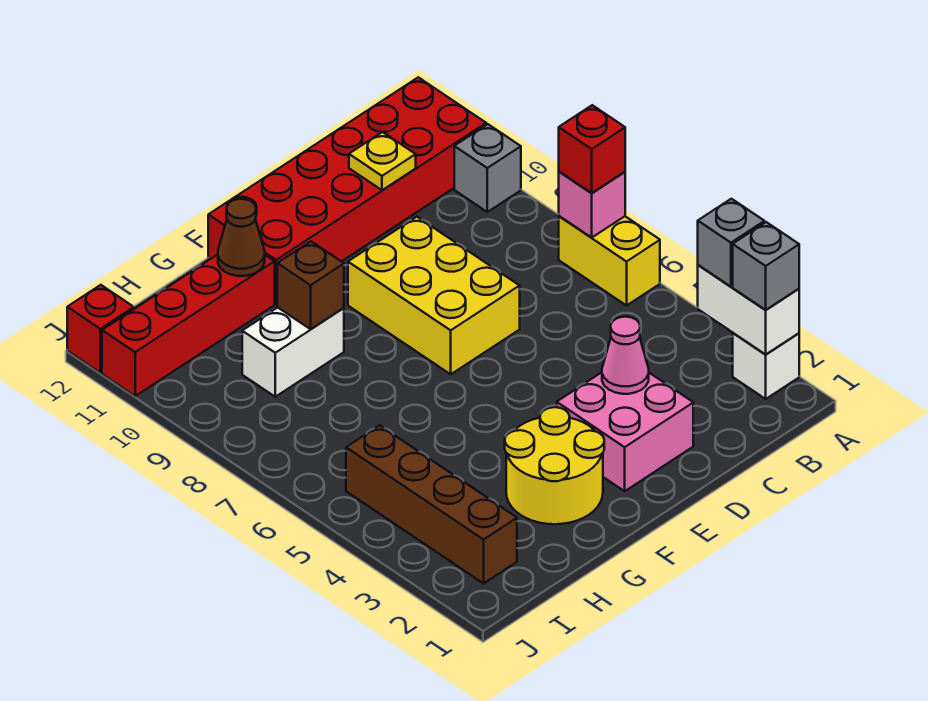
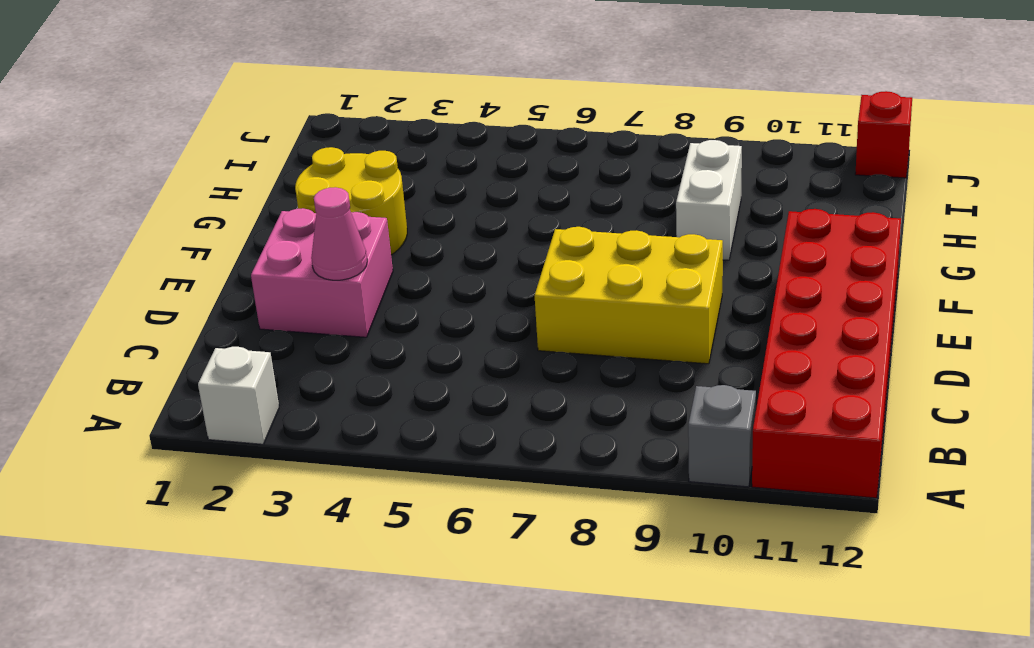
none -> yellow brick A6:A7 level 1
none -> red brick G11:J11 level 1
none -> brown brick I2:I5 level 1

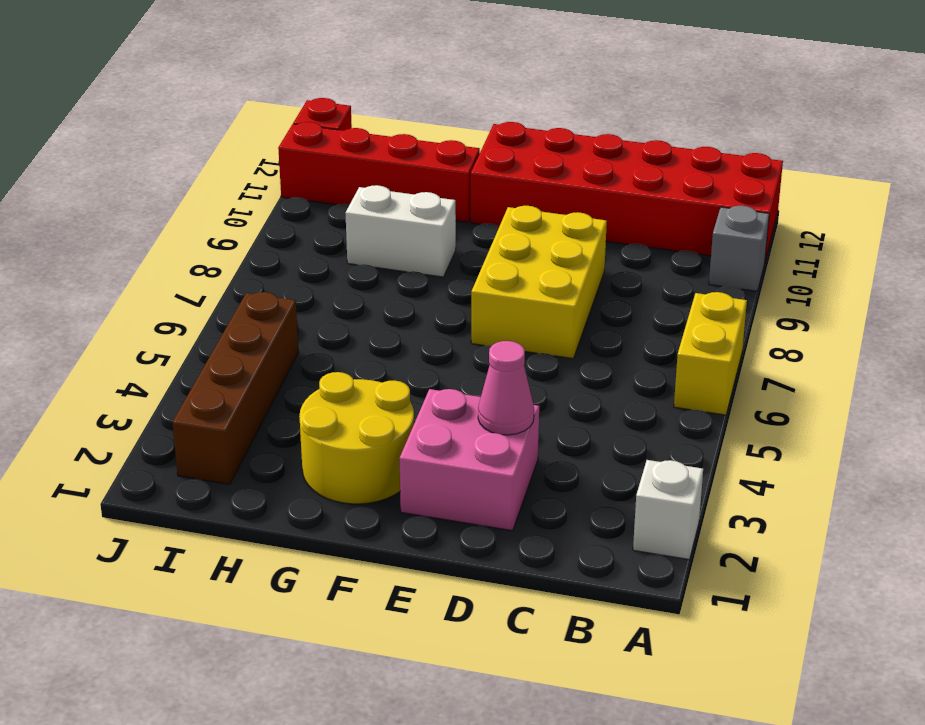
none -> white brick A2:A3 level 2
none -> pink brick A7 level 2
none -> yellow plate C11 level 2

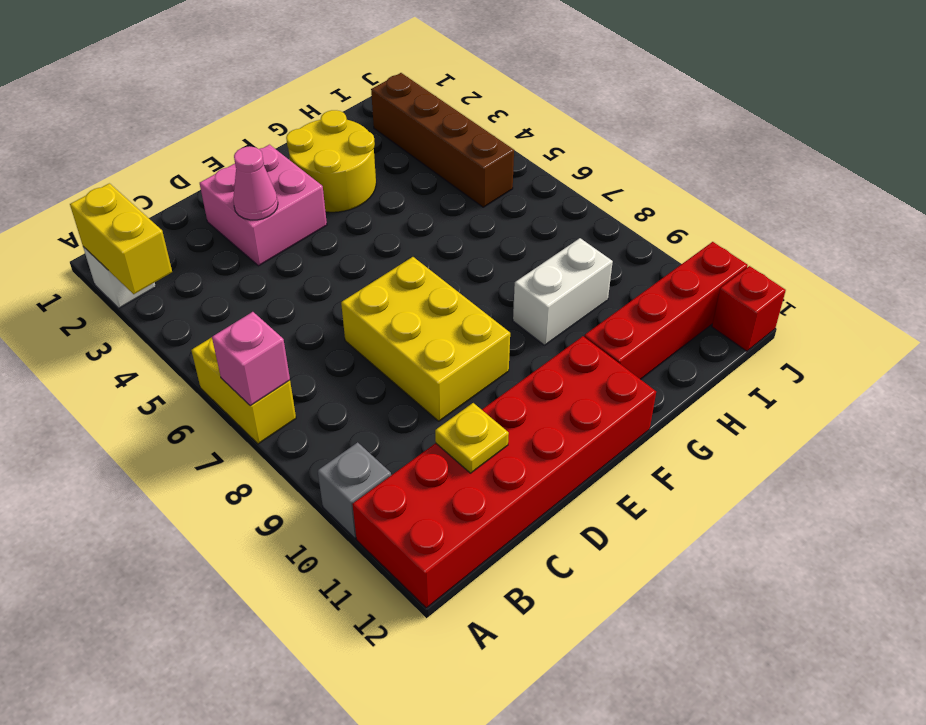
yellow brick A2:A3 level 2 -> white brick A2:A3 level 2
none -> brown brick G9 level 2
none -> brown cone G11 level 2
none -> grey brick A2 level 3

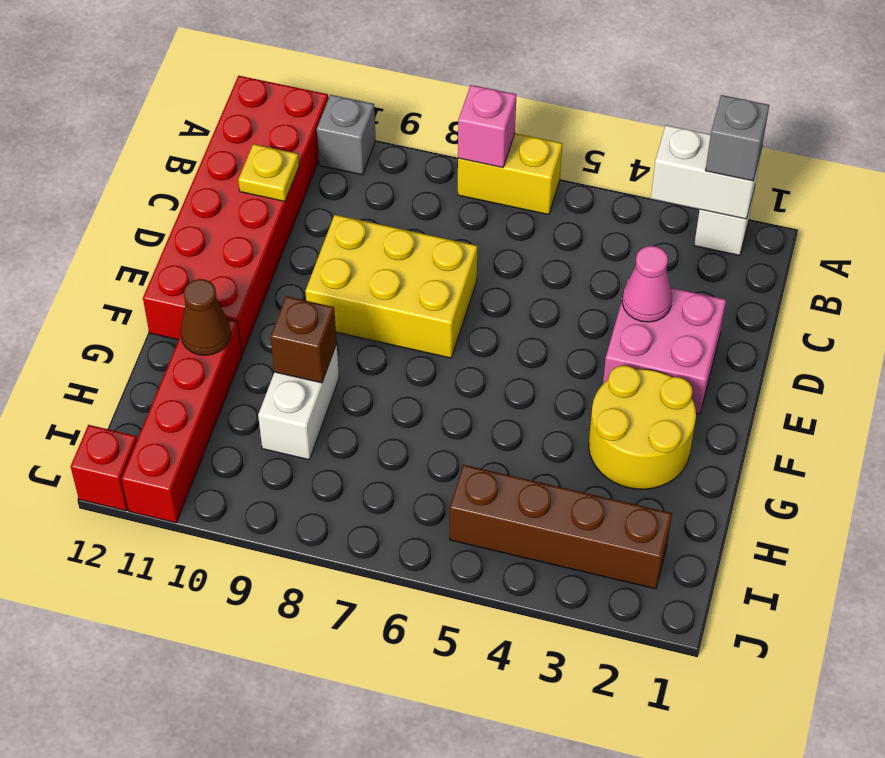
none -> grey brick A3 level 3
none -> red brick A7 level 3

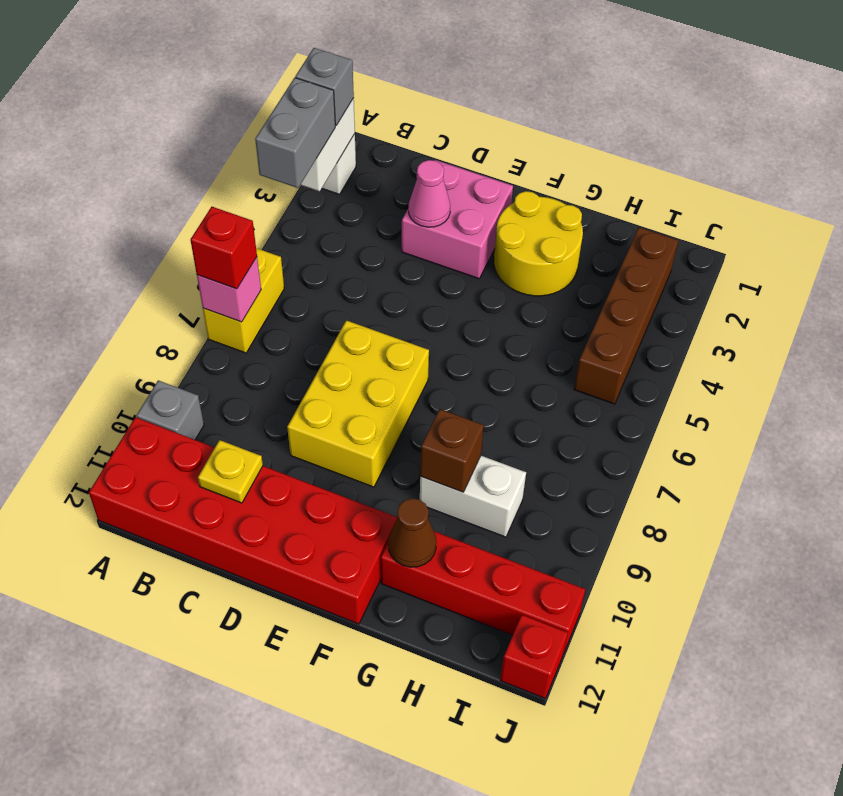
grey brick A3:A4 level 3 -> grey brick A3 level 3

